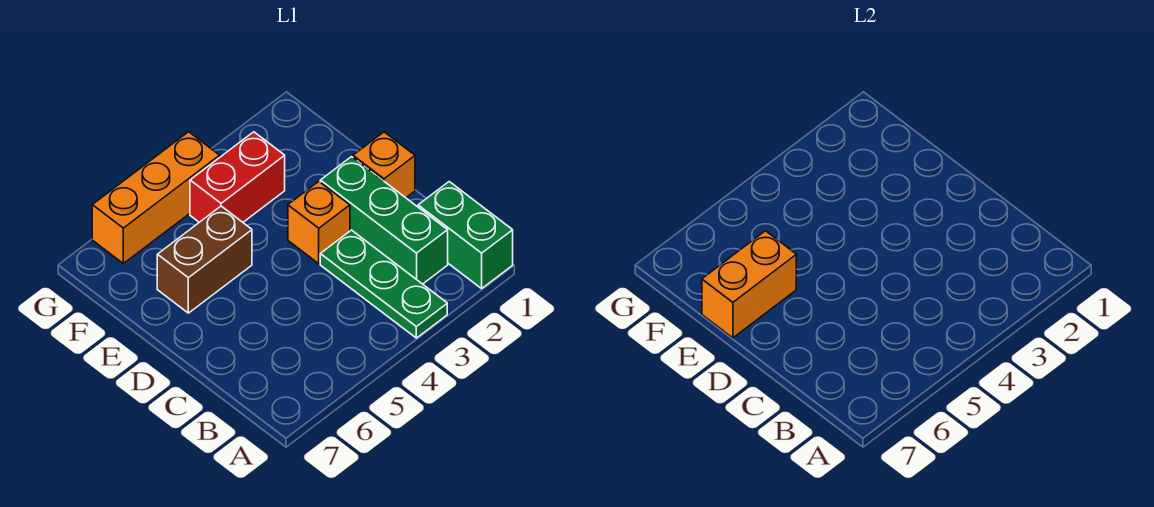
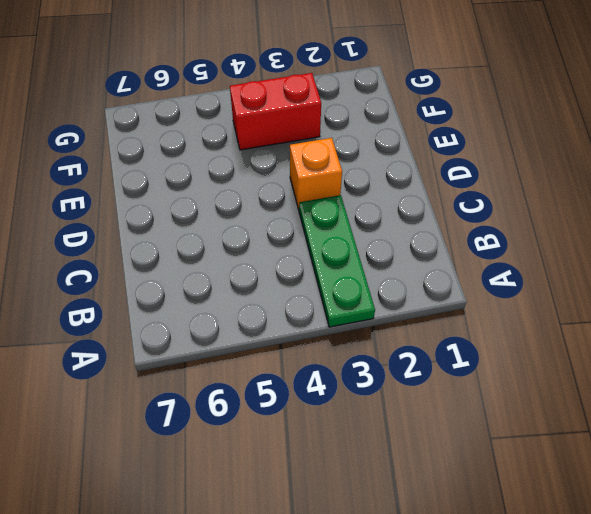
none -> green brick A1:B1 level 1
none -> green brick B2:D2 level 1

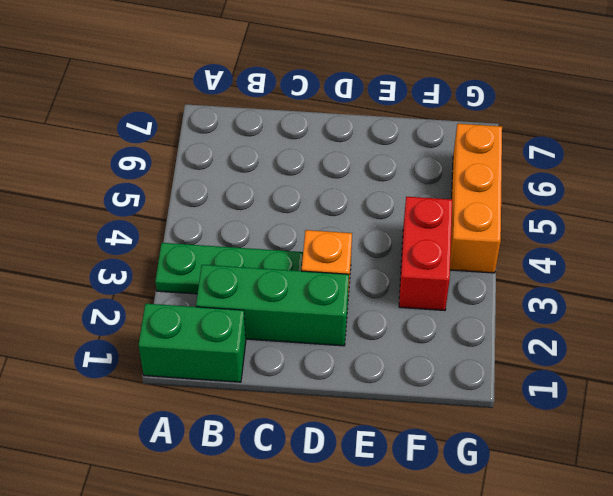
none -> orange brick D1 level 1
none -> brown brick E5:E6 level 1

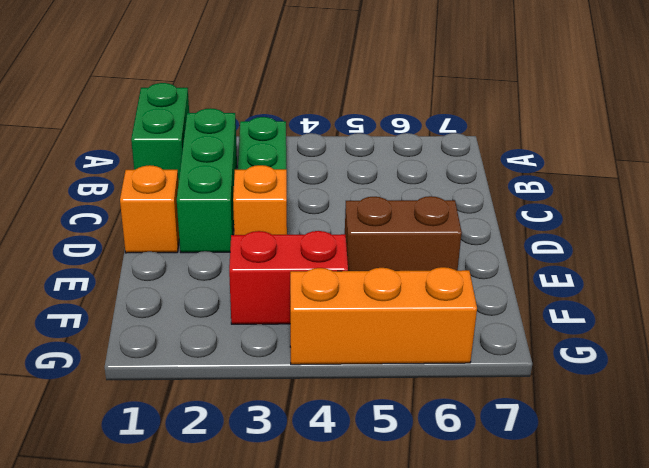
none -> orange brick E6:E7 level 2

